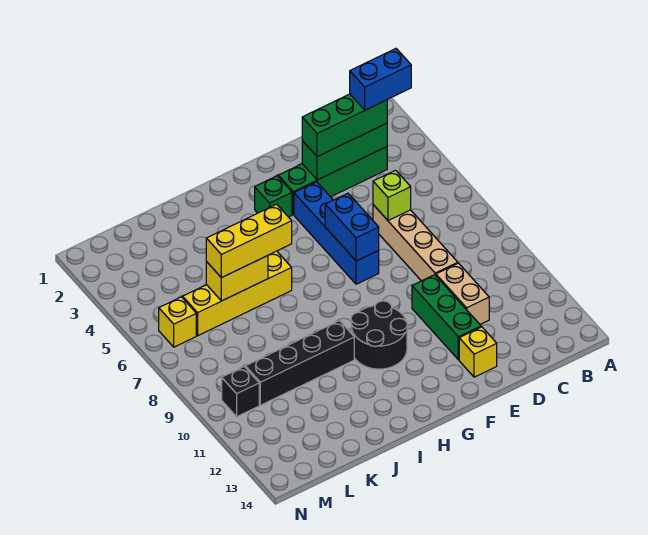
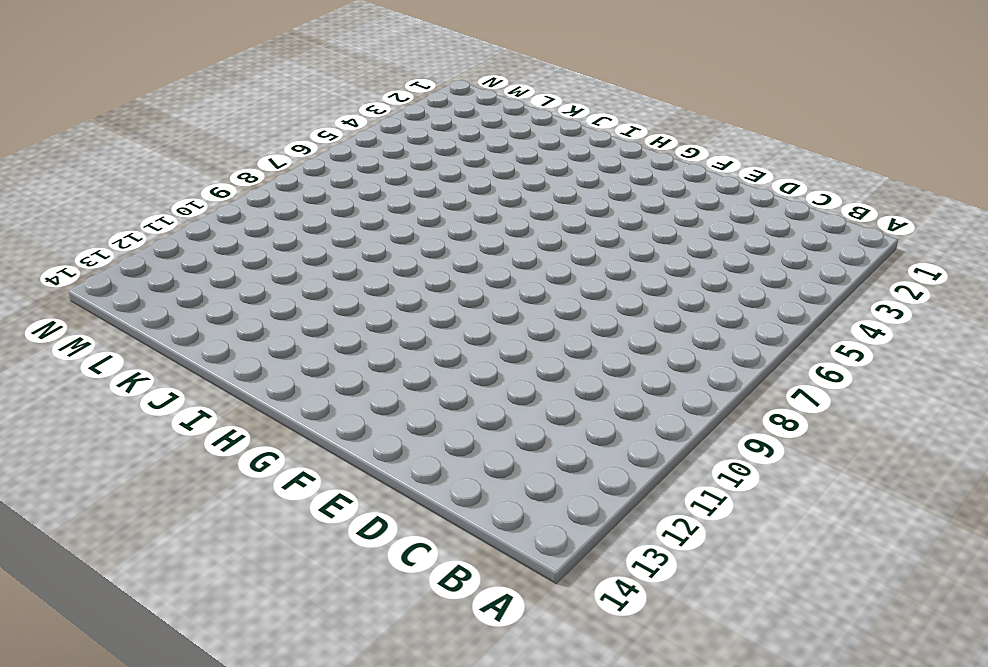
none -> green brick C3:F3 level 1
none -> tan brick D6:D9 level 1
none -> tan brick D10:D11 level 1

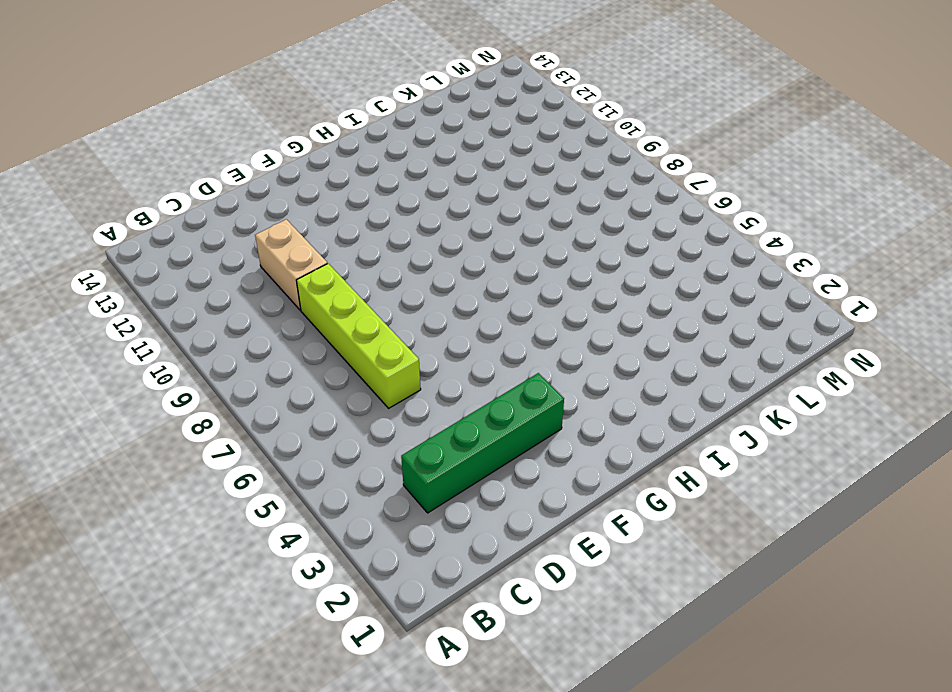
lime brick D6:D9 level 1 -> tan brick D6:D9 level 1
none -> green brick E10:E12 level 1
none -> yellow brick E13 level 1
none -> blue brick F4:F7 level 1

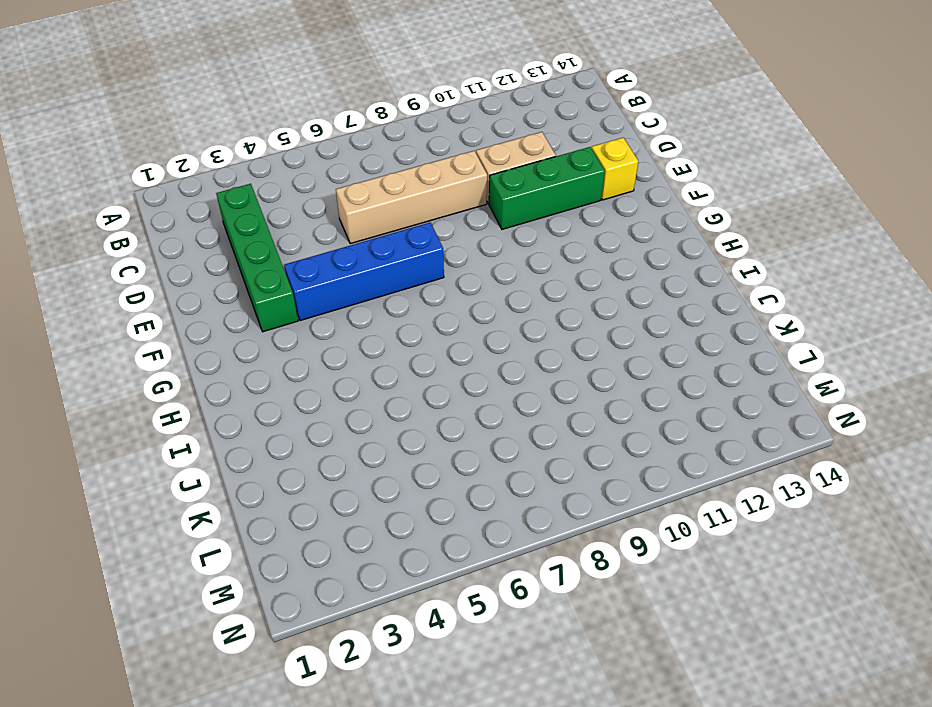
none -> green brick G3 level 1
none -> black round brick G10:H11 level 1
none -> yellow brick I6:L6 level 1

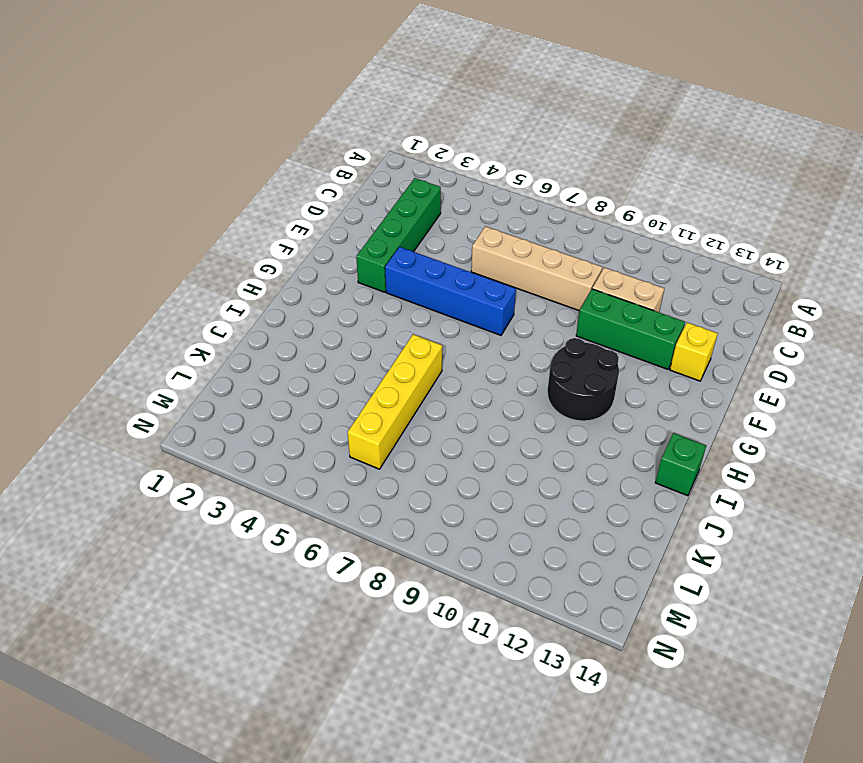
green brick I14 level 1 -> green brick G3 level 1
none -> black brick I10:L10 level 1
none -> yellow brick M6 level 1
none -> black brick M10 level 1

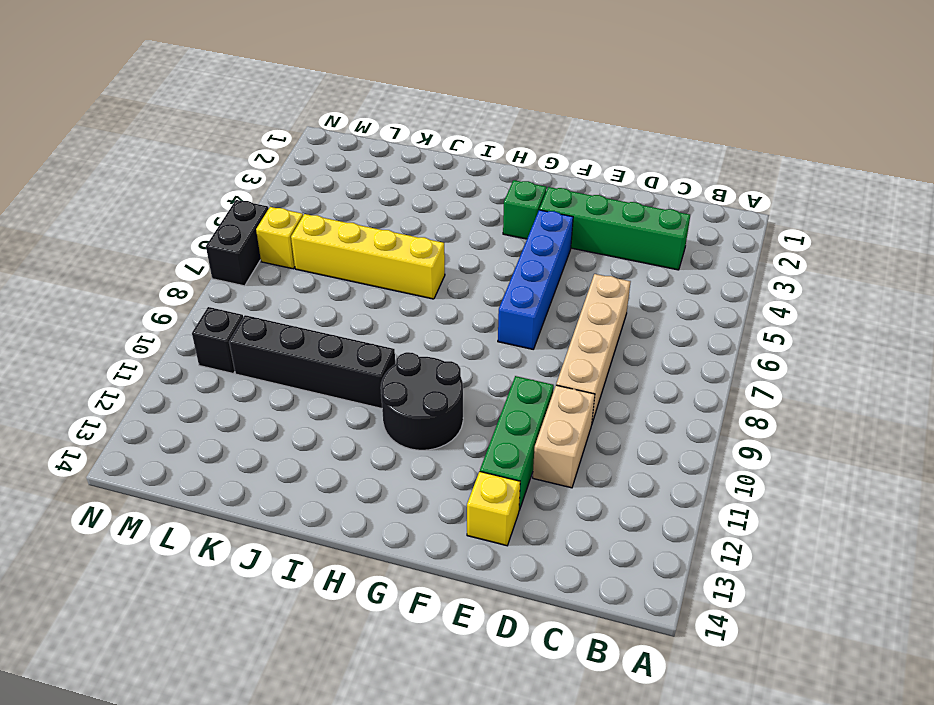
black brick N6:N7 level 1 -> none
none -> green brick C3:E3 level 2
none -> lime brick D6 level 2
none -> blue brick F6:F7 level 2

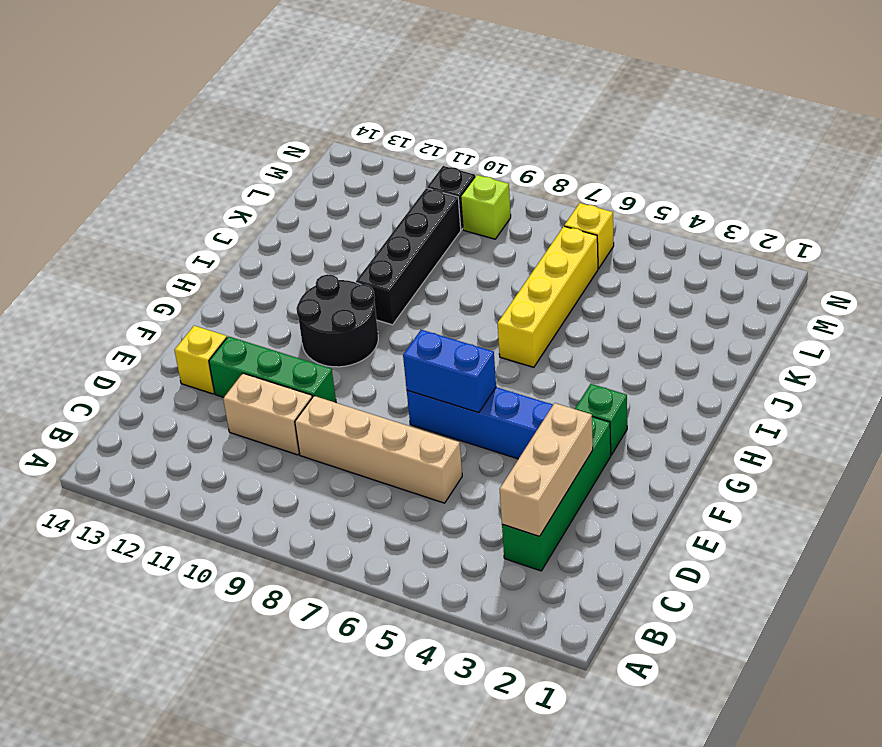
tan brick C3:E3 level 2 -> green brick C3:E3 level 2
lime brick M9 level 1 -> lime brick D6 level 2
none -> yellow brick J6:K6 level 2
none -> green brick C3:E3 level 3
none -> yellow brick I6:K6 level 3

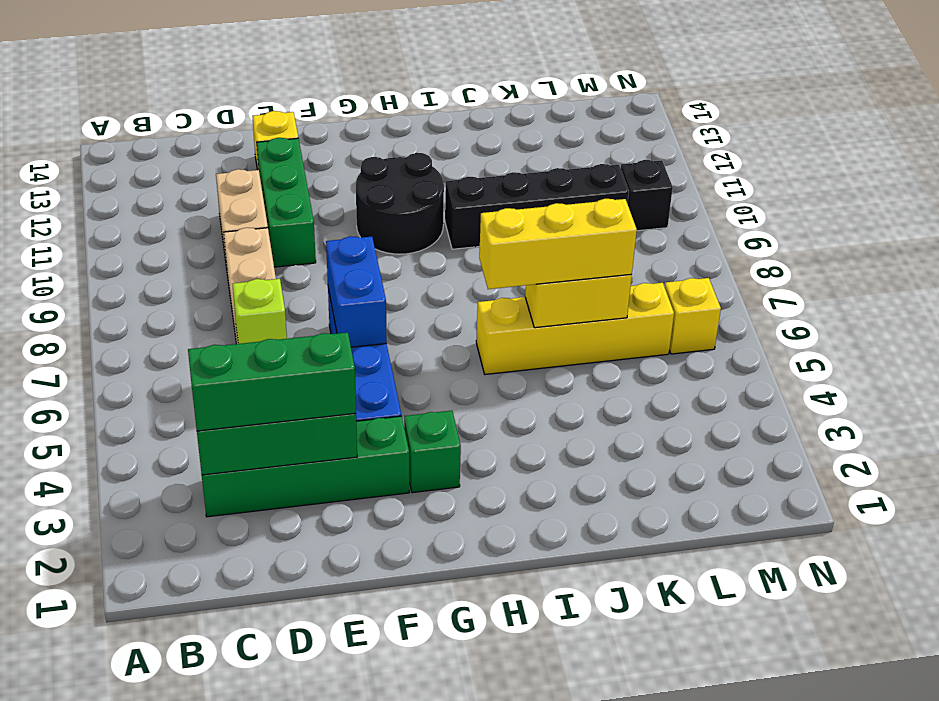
none -> blue brick B3:C3 level 4

